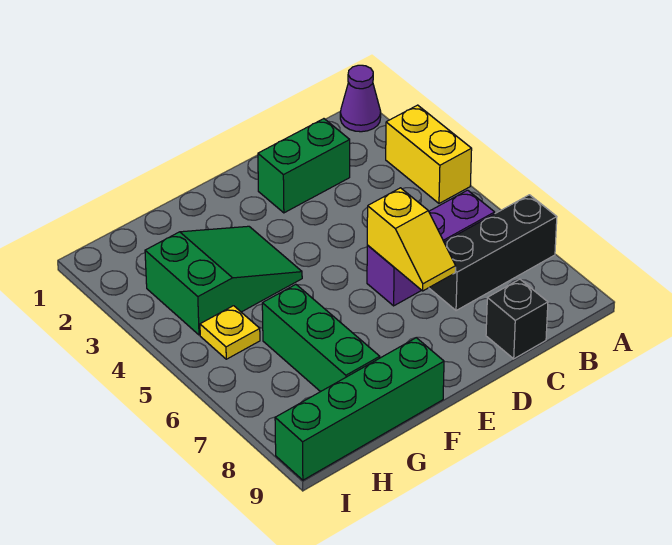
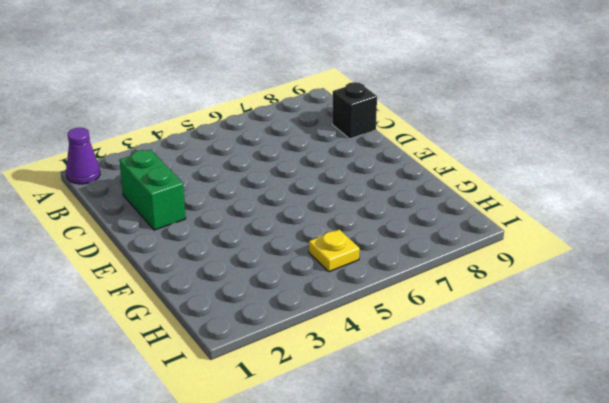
none -> yellow brick A3:A4 level 1
none -> black brick A7:C7 level 1

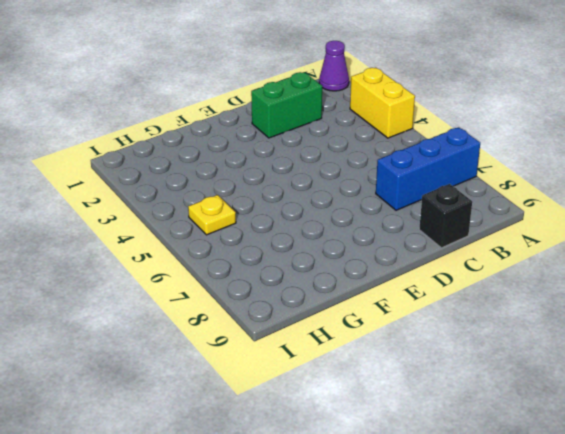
blue brick A7:C7 level 1 -> black brick A7:C7 level 1
none -> purple brick B6:D6 level 1
none -> green slope F3:H4 level 1 top H

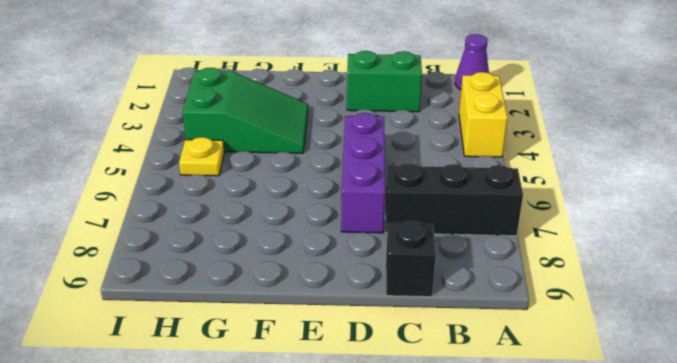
purple brick D5:D7 level 1 -> purple brick B6:D6 level 1
none -> green brick F9:I9 level 1
none -> green brick G6:G8 level 1

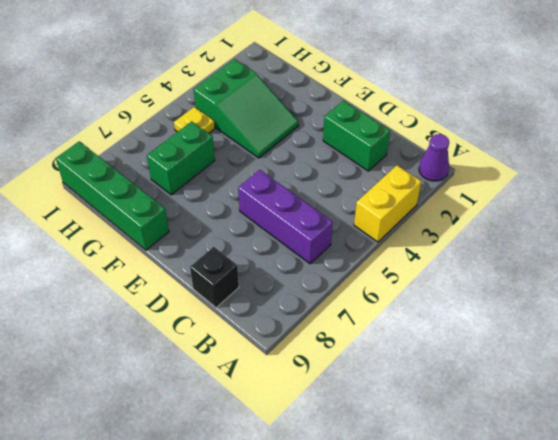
green brick G6:G7 level 1 -> green brick G6:G8 level 1
none -> black brick A7:C7 level 1
none -> yellow slope D6:D7 level 2 top 6

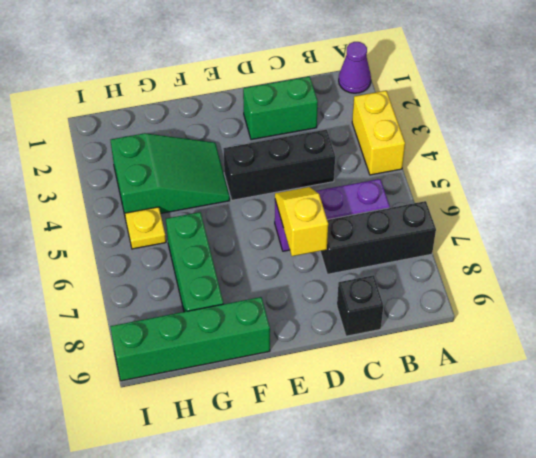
black brick C4:E4 level 1 -> none
yellow slope D6:D7 level 2 top 7 -> yellow slope D6:D7 level 2 top 6

